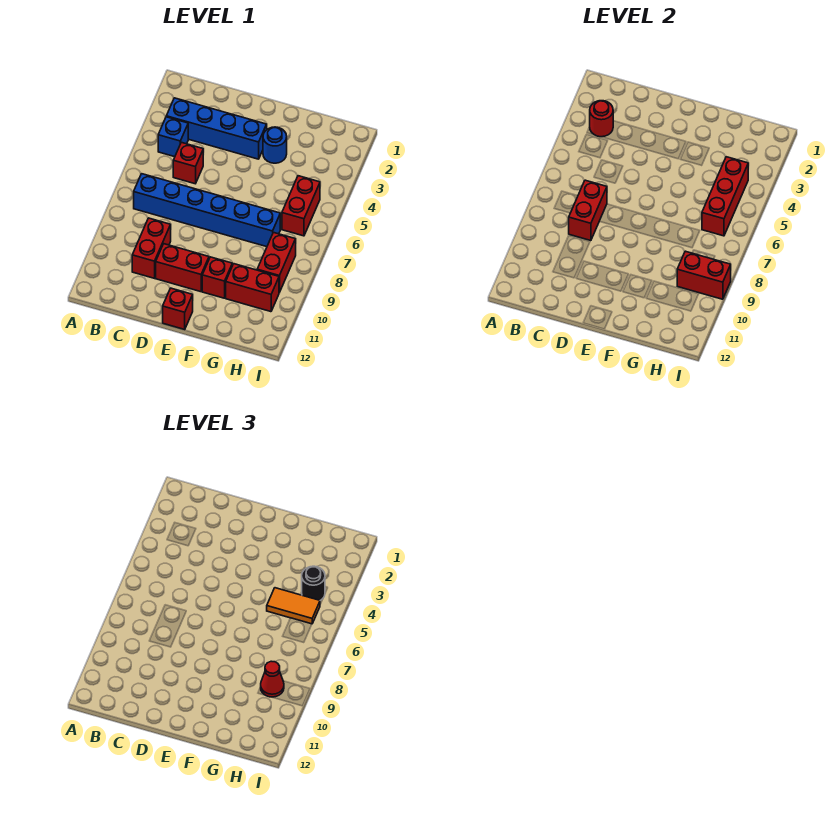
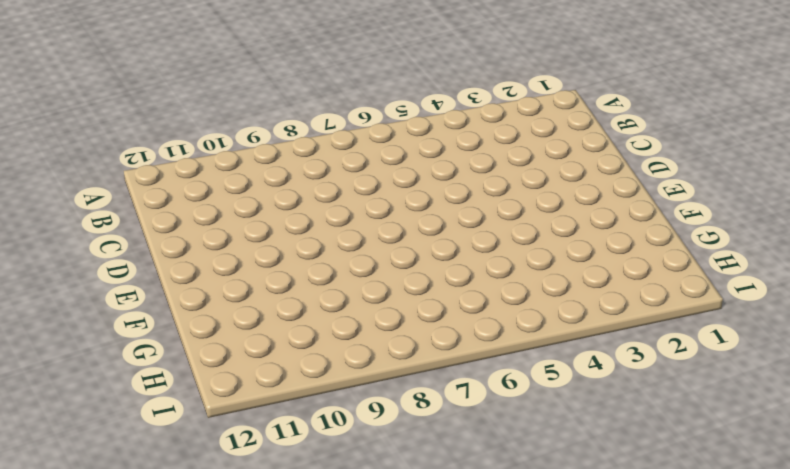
none -> blue brick B3:E3 level 1
none -> blue brick B4 level 1
none -> blue brick B7:G7 level 1

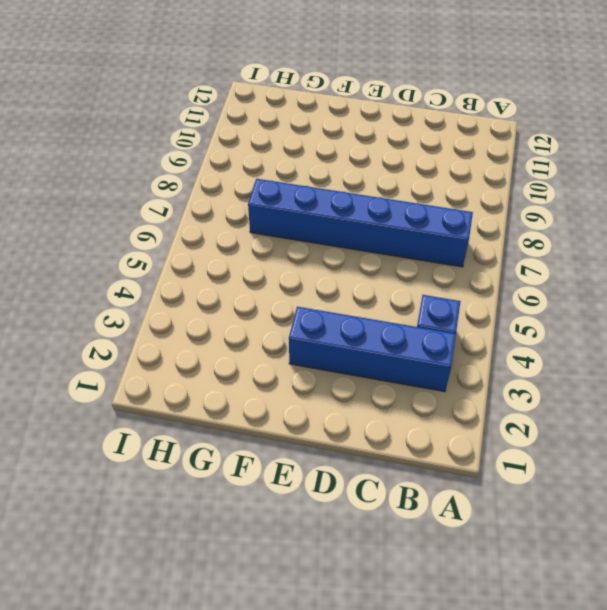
none -> red brick C5 level 1
none -> red brick C9:C10 level 1
none -> red brick D10:E10 level 1

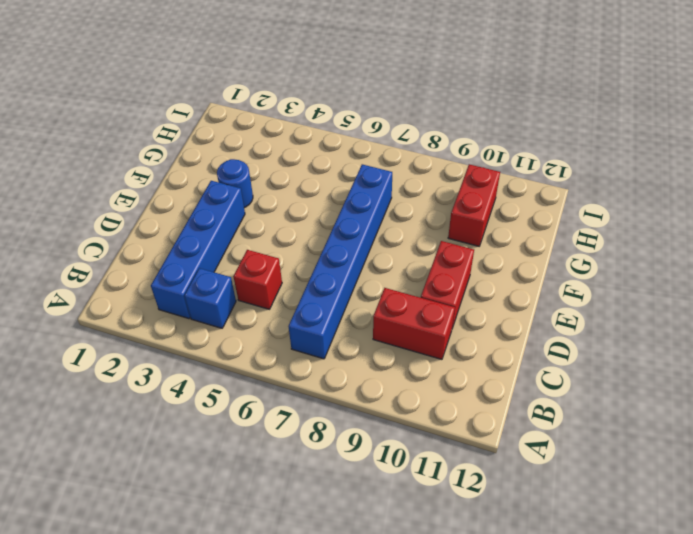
none -> red brick E12 level 1
none -> red brick F10 level 1
none -> red brick H5:H6 level 1

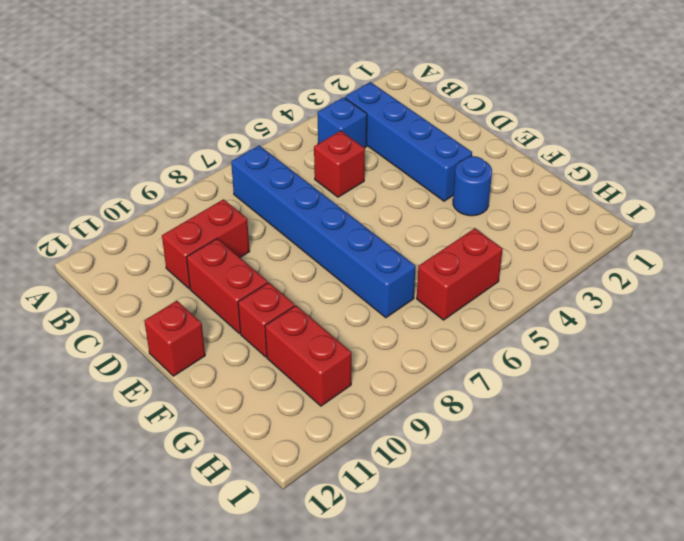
none -> red brick H8:H9 level 1
none -> red round brick B3 level 2
none -> red brick C7:C8 level 2

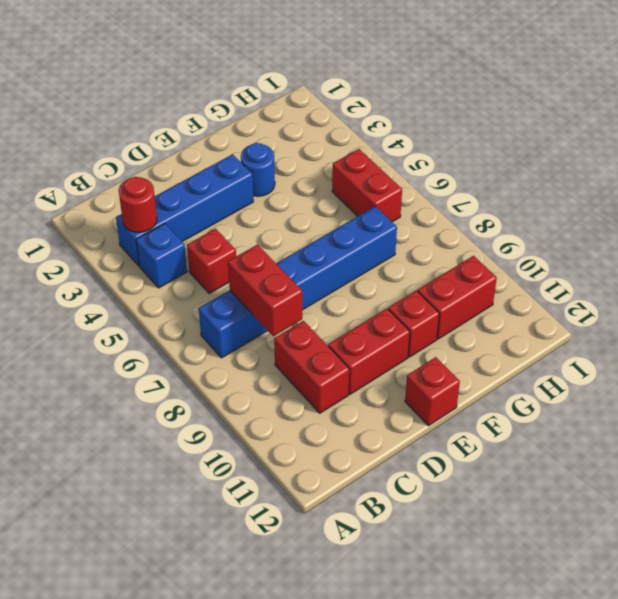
none -> red brick H8:H9 level 1
none -> red brick H4:H6 level 2
none -> red brick H9:I9 level 2

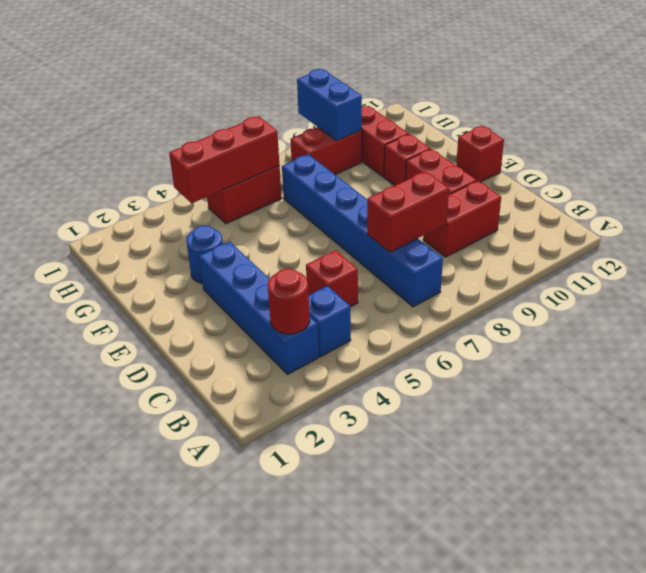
blue brick H9:I9 level 2 -> red brick H9:I9 level 2
none -> orange tile G5:H5 level 3
none -> black round brick H4 level 3
none -> red cone H9 level 3

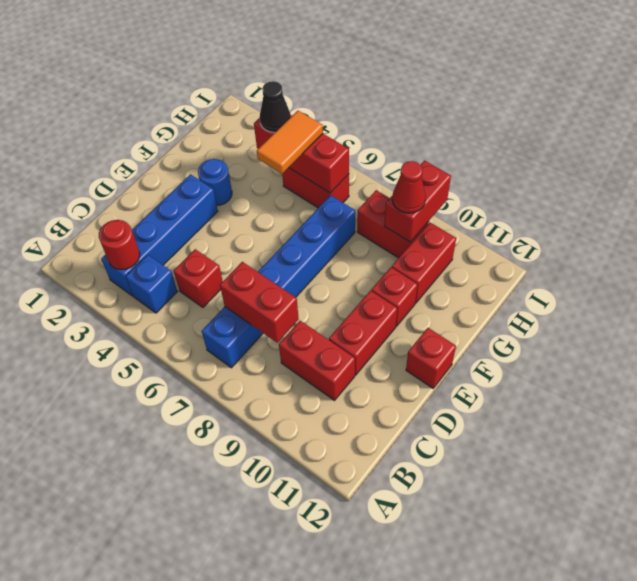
black cone H4 level 3 -> black round brick H4 level 3

